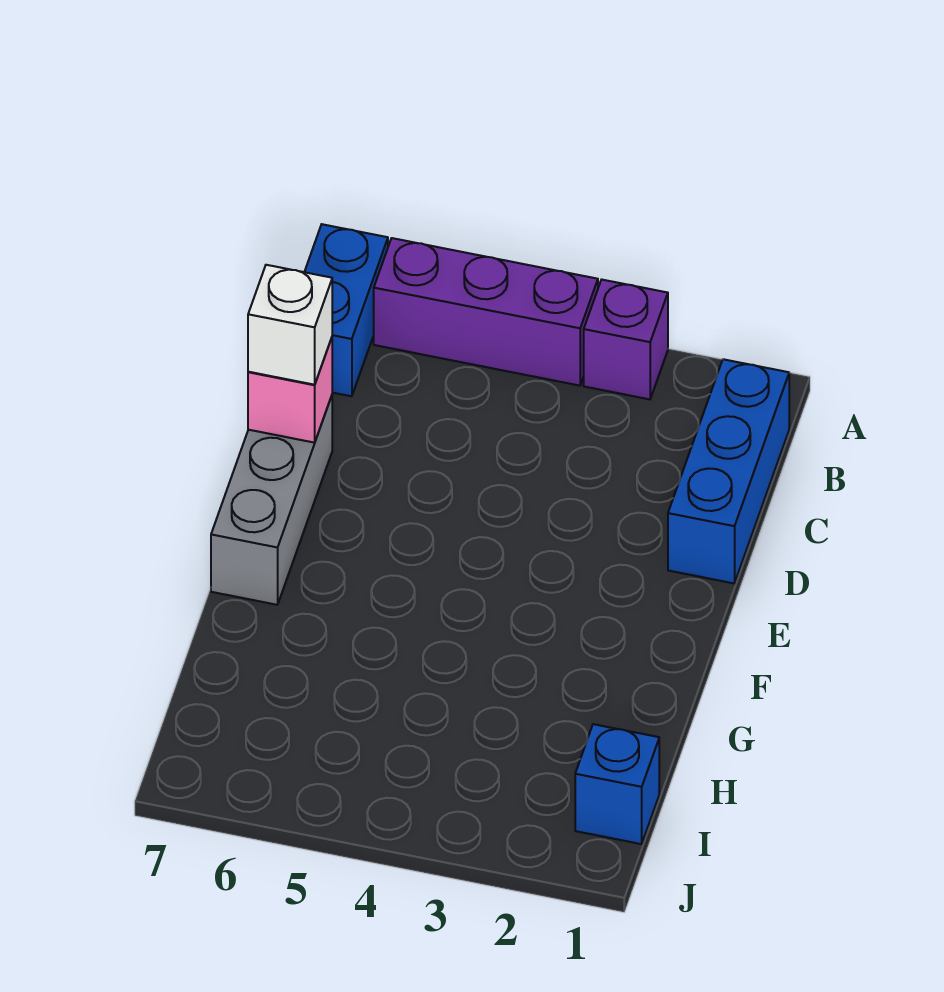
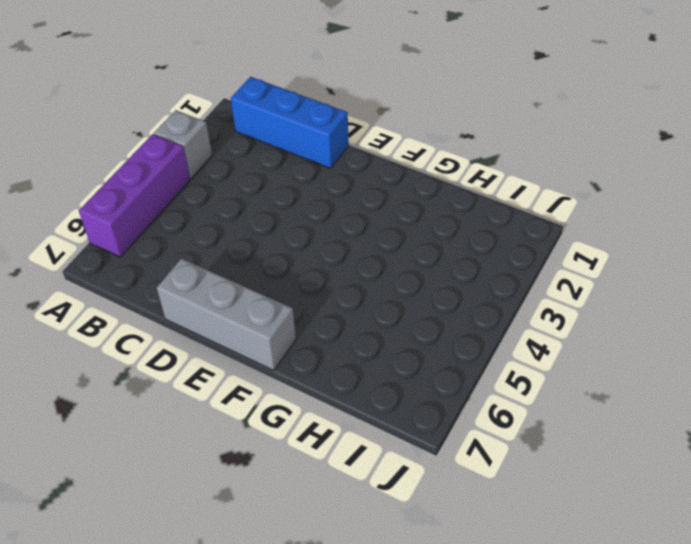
grey brick A3 level 1 -> purple brick A3 level 1
none -> blue brick A7:B7 level 1
none -> blue brick I1 level 1

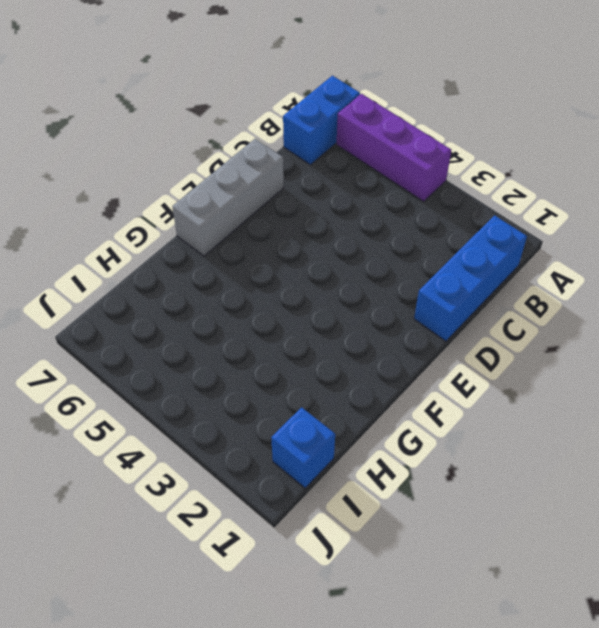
none -> purple brick A3 level 1
none -> pink brick D7 level 2

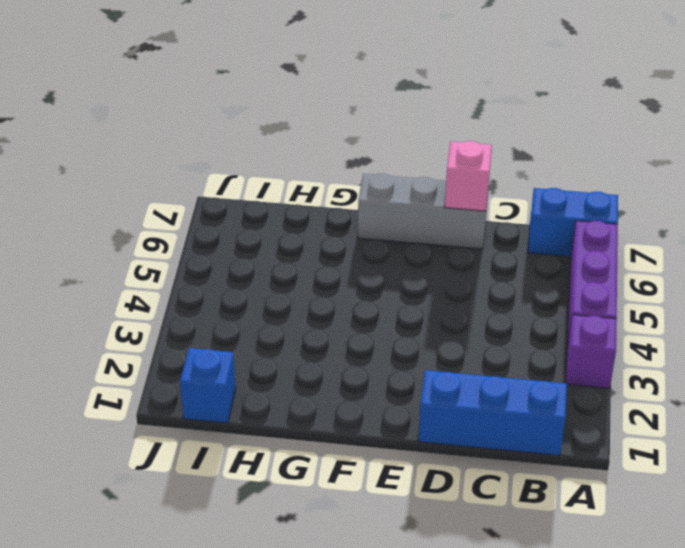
none -> white brick D7 level 3

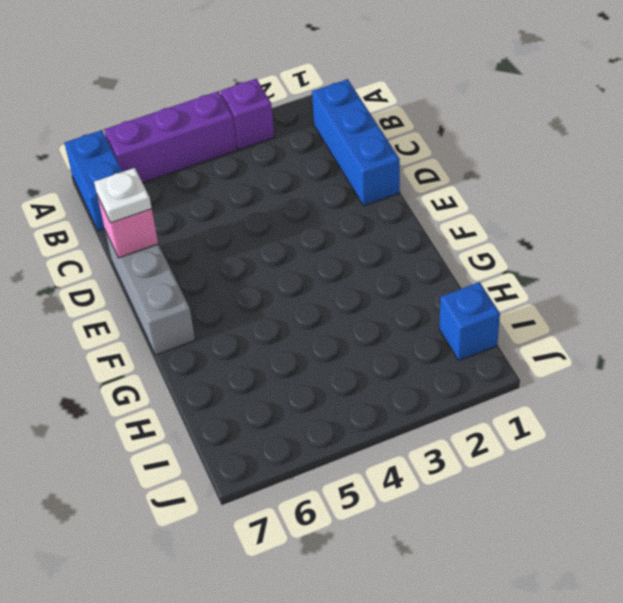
white plate D7 level 3 -> white brick D7 level 3

